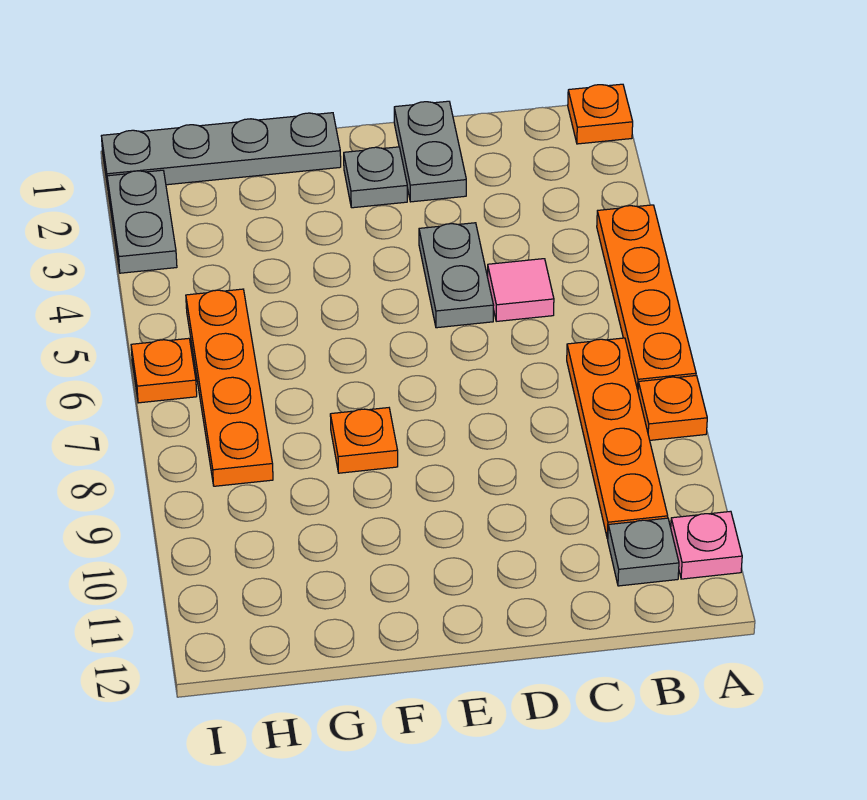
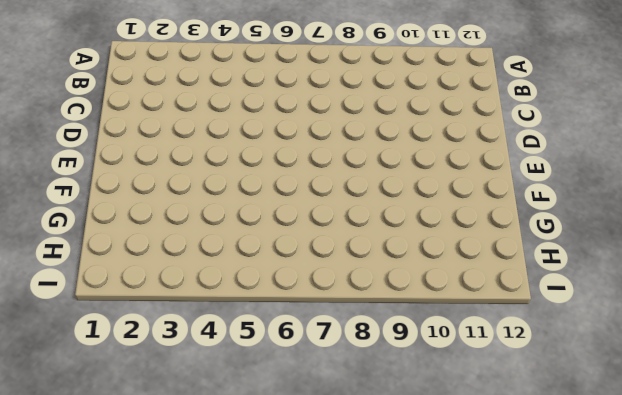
none -> orange plate A1 level 1
none -> orange plate A4:A7 level 1
none -> orange plate A8 level 1

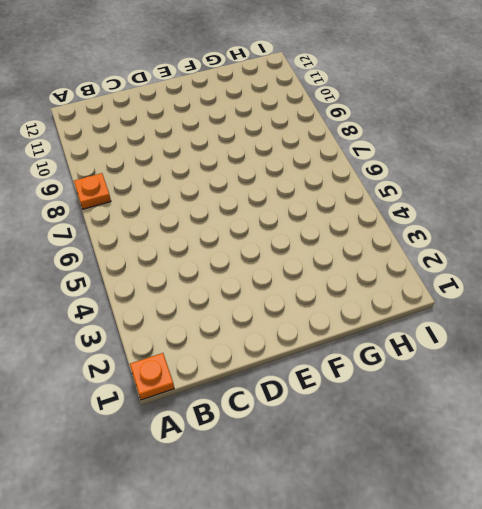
none -> orange plate A4:A7 level 1
none -> pink plate A11 level 1
none -> orange plate B7:B10 level 1

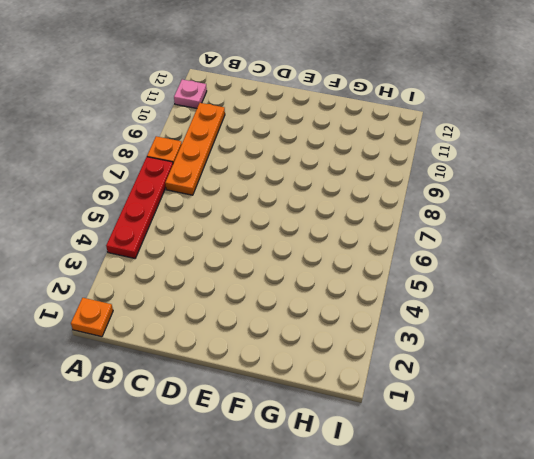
red plate A4:A7 level 1 -> orange plate A4:A7 level 1
none -> grey plate B11 level 1
none -> pink tile C5 level 1
none -> grey plate D1:D2 level 1

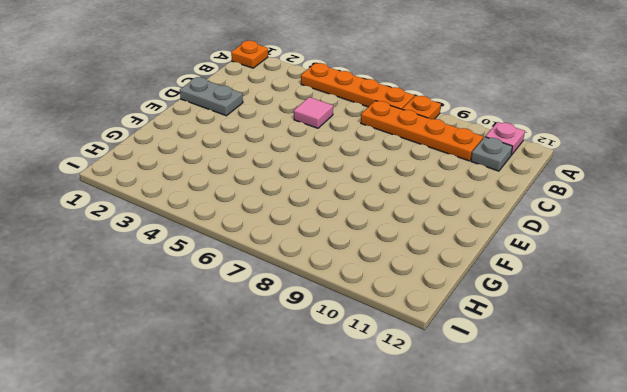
none -> grey plate D4:D5 level 1
none -> grey plate E2 level 1
none -> grey plate F1:I1 level 1

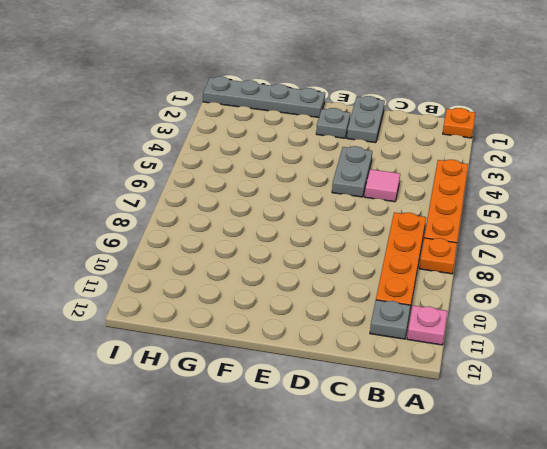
none -> orange plate F8 level 1
none -> orange plate H5:H8 level 1
none -> grey plate I2:I3 level 1

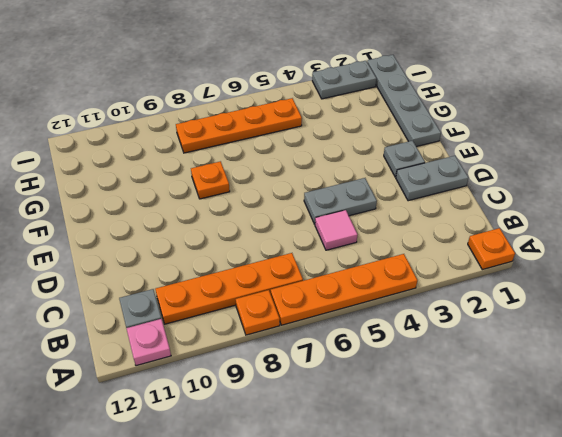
none -> orange plate I6 level 1

